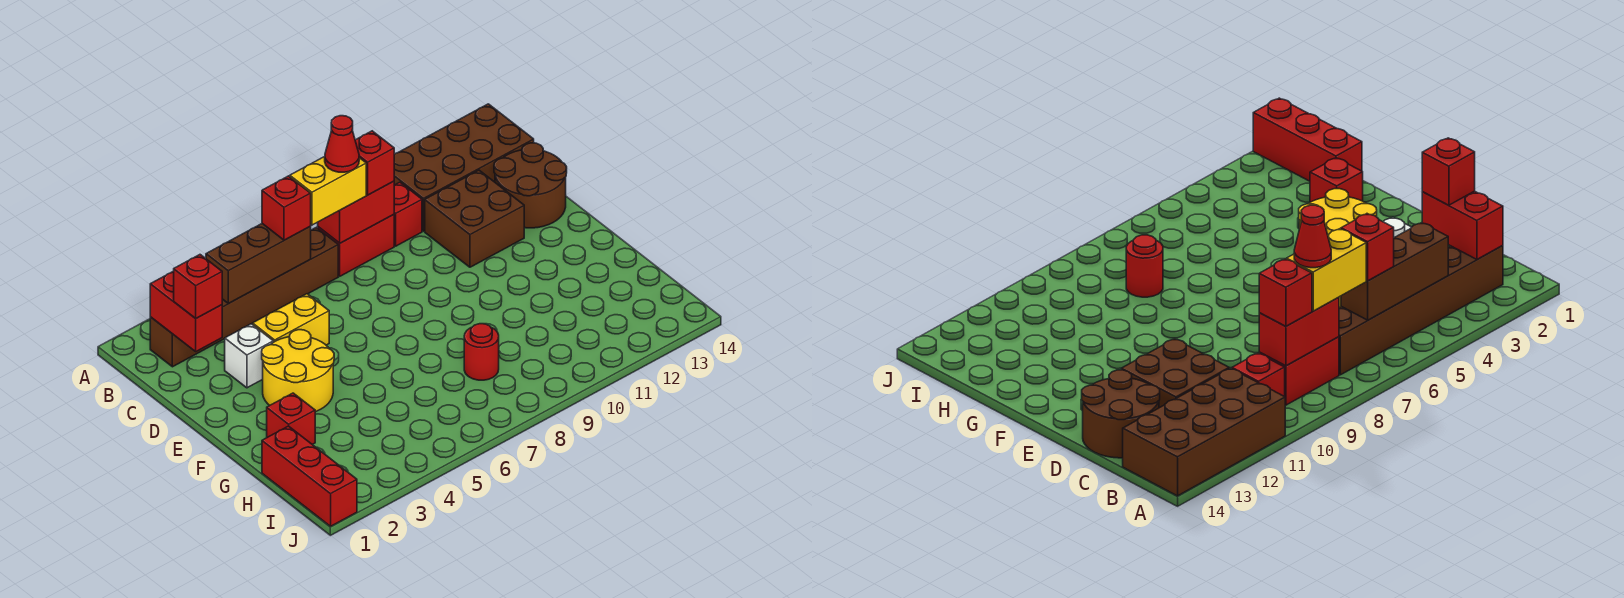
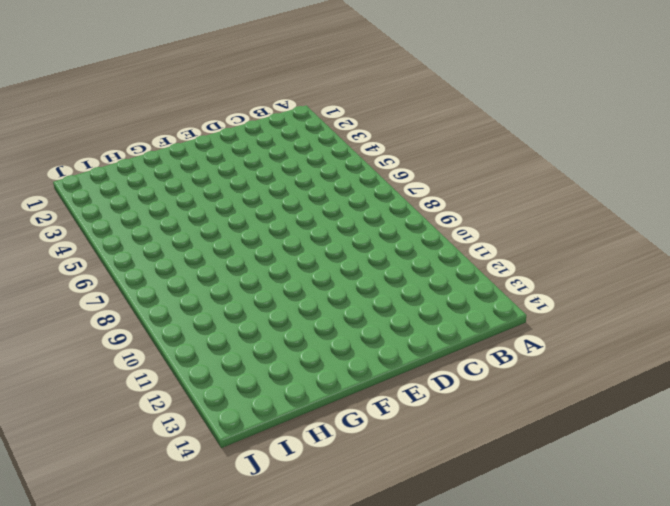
none -> brown brick A11:B14 level 1
none -> brown brick B2:B7 level 1
none -> red brick B8:B9 level 1

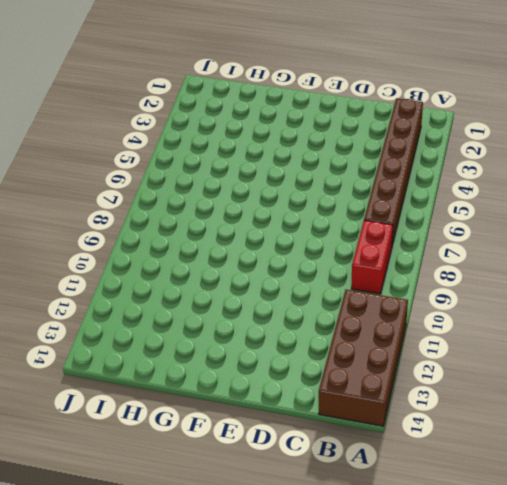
none -> red brick B10 level 1
none -> brown brick C11:D12 level 1
none -> brown round brick C13:D14 level 1

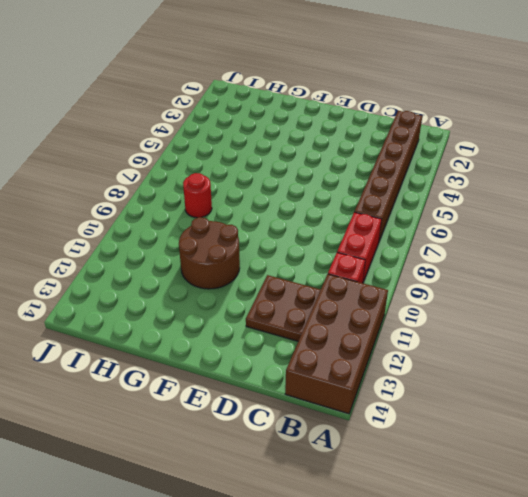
brown plate C11:D12 level 1 -> brown brick C11:D12 level 1
brown round brick F10:G11 level 1 -> brown round brick C13:D14 level 1
none -> white brick D3 level 1
none -> yellow brick D4:D5 level 1
none -> yellow round brick E3:F4 level 1

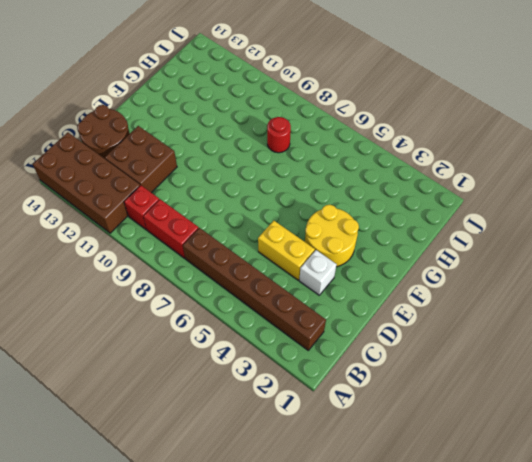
none -> red brick G2 level 1
none -> red brick H1:J1 level 1
none -> red brick B2:C2 level 2

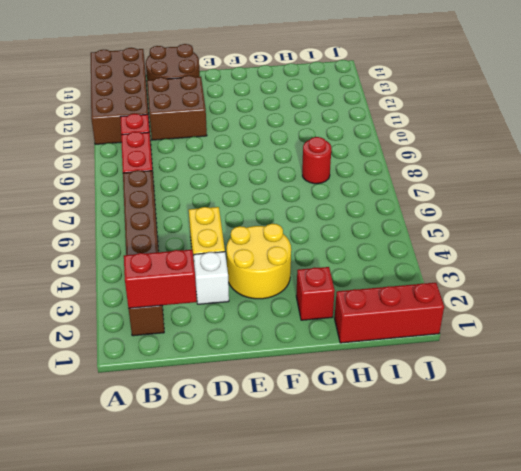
none -> brown brick B4:B6 level 2
none -> red brick B8:B9 level 2
none -> red brick B6 level 3

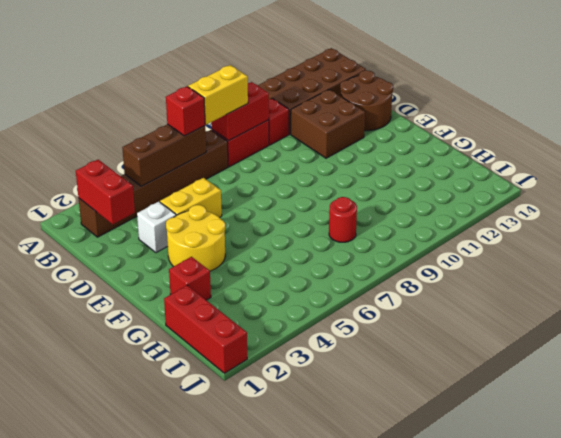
none -> red brick B9 level 3
none -> red brick C2 level 3
none -> red cone B8 level 4

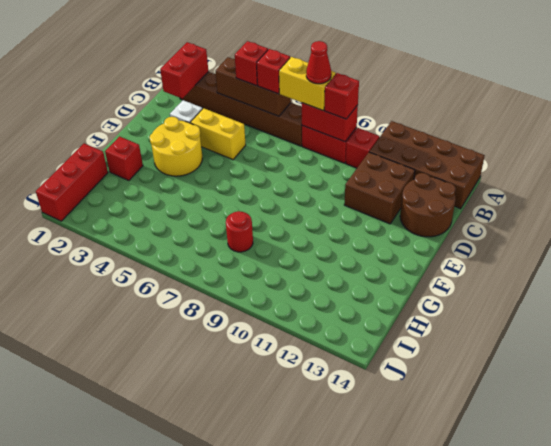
red brick B5 level 3 -> red brick C2 level 3

